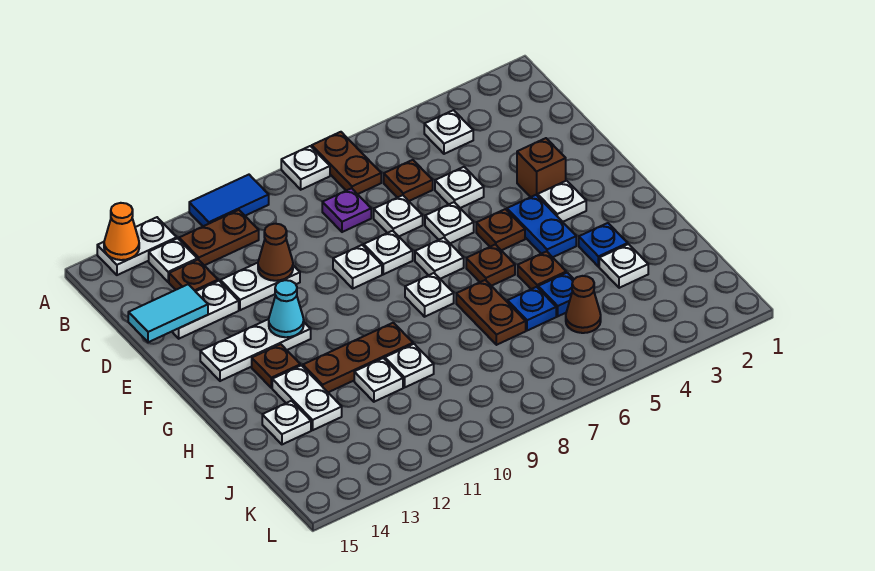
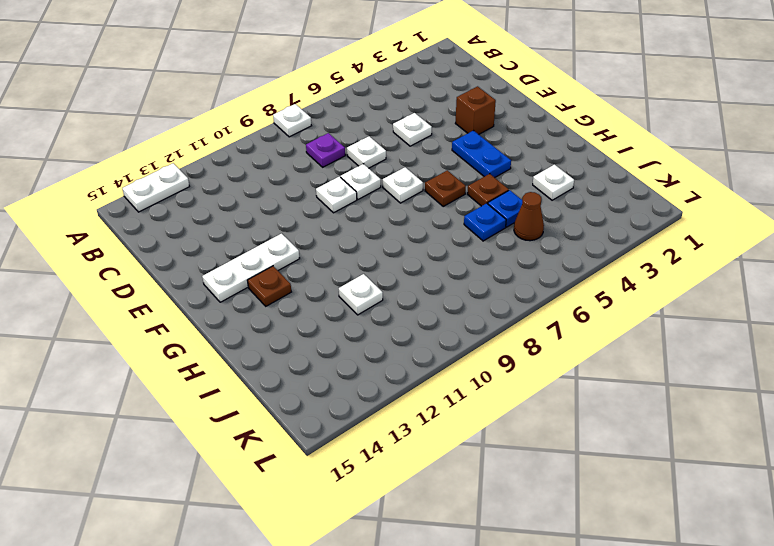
none -> brown plate A7:B7 level 1
none -> blue tile A10:A11 level 1
none -> white plate B4 level 1
none -> brown plate B11:B12 level 1

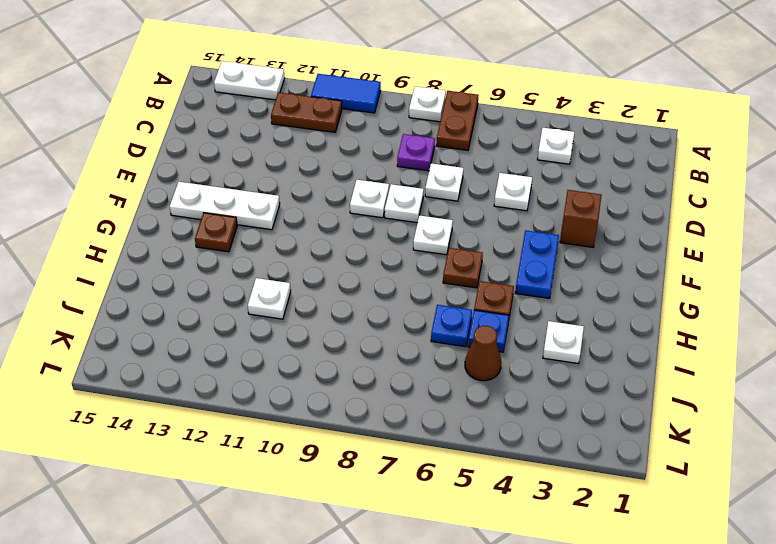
none -> white plate B13 level 1
none -> brown plate C6 level 1
none -> brown plate C13 level 1
none -> white plate D11:D12 level 1

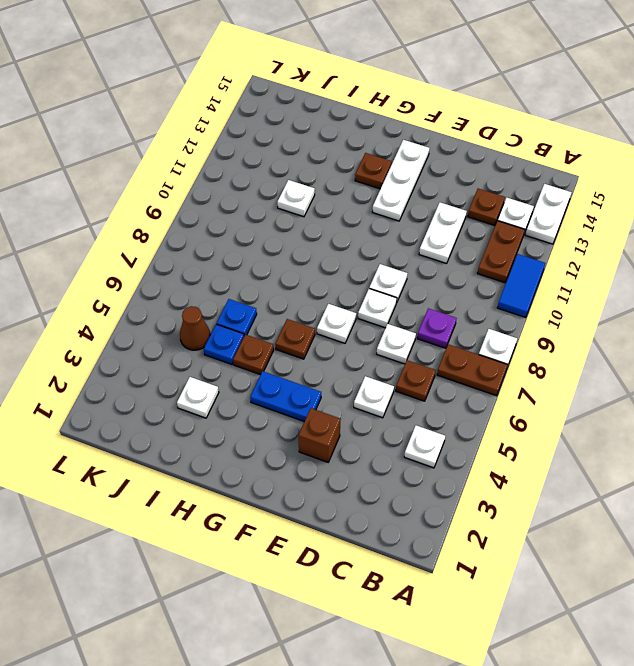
none -> white plate D13:D14 level 1
none -> white plate E6 level 1
none -> white plate F3 level 1
none -> brown plate F5 level 1

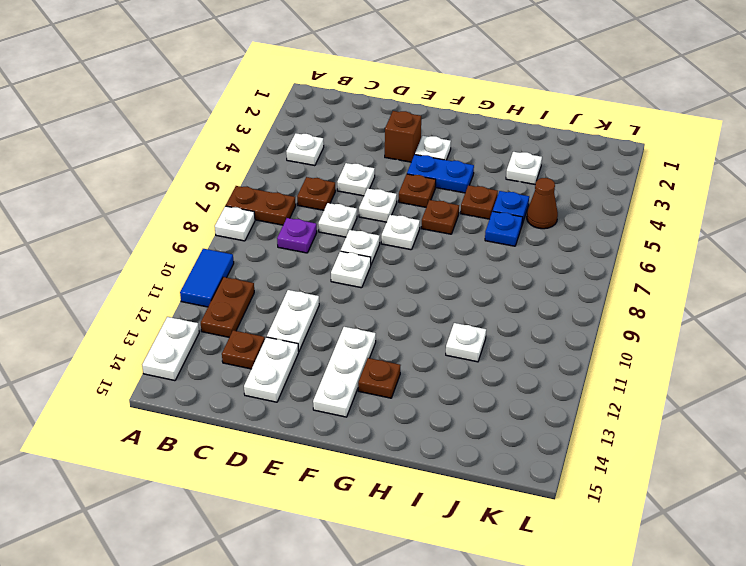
none -> white plate B13 level 1
none -> white plate G8 level 1
none -> blue plate H3 level 1
none -> brown plate H7:I7 level 1

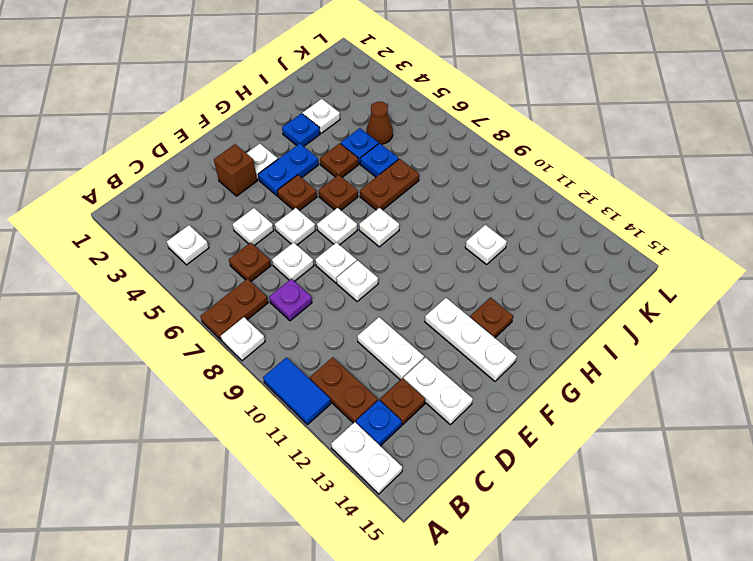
blue plate B13 level 1 -> white plate B13 level 1
none -> brown plate H10:H12 level 1
none -> white plate H13:I13 level 1
none -> white plate I10 level 1
none -> white plate I14 level 1

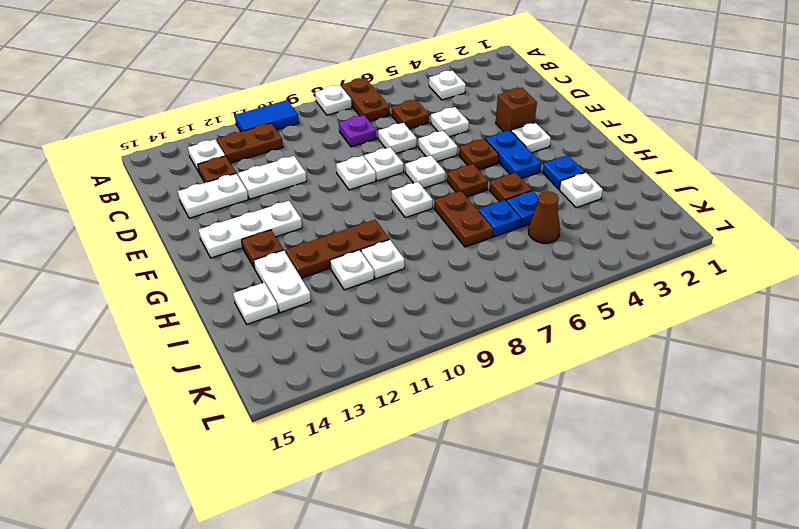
none -> white plate A13:A14 level 1
none -> orange cone A14 level 2
none -> brown cone D11 level 2
none -> cyan tile D14:D15 level 2

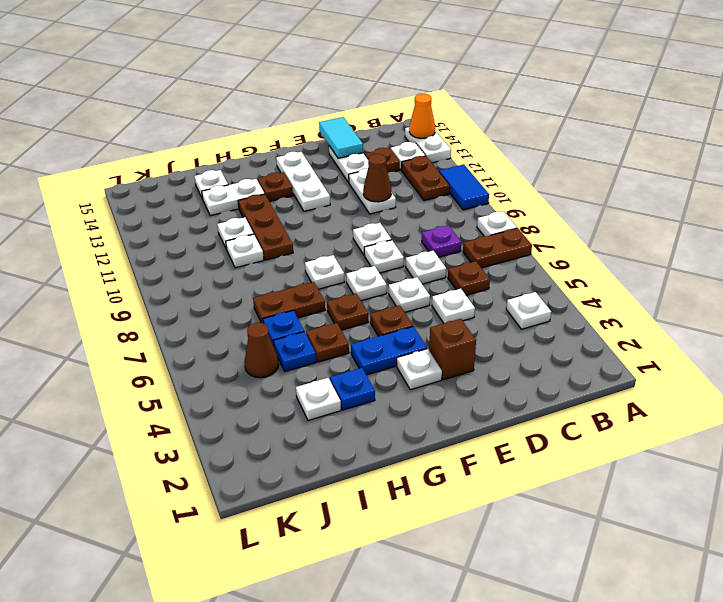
none -> cyan cone F12 level 2

